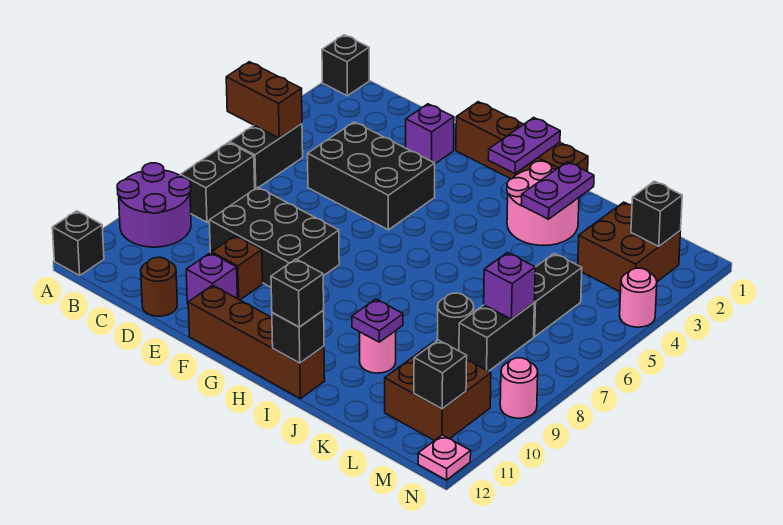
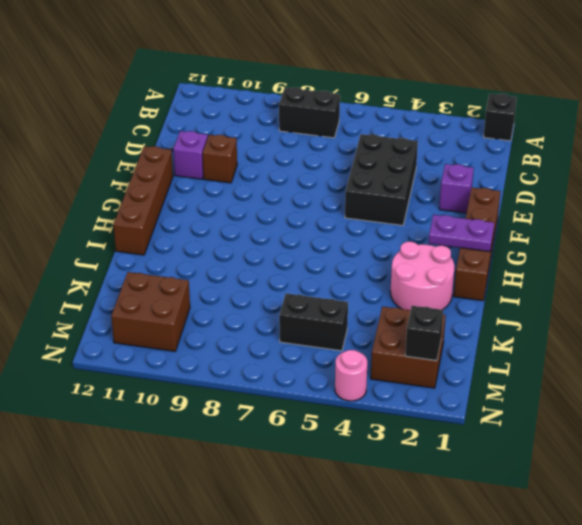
none -> purple round brick A9:B10 level 1
none -> black brick A12 level 1
none -> black brick B5:B6 level 1
none -> black brick D8:F9 level 1

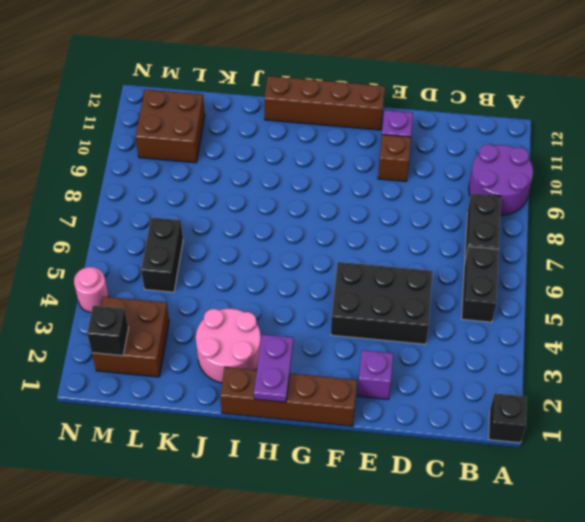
none -> black brick A12 level 1
none -> black brick D8:F9 level 1
none -> brown round brick D12 level 1
none -> pink round brick J10 level 1

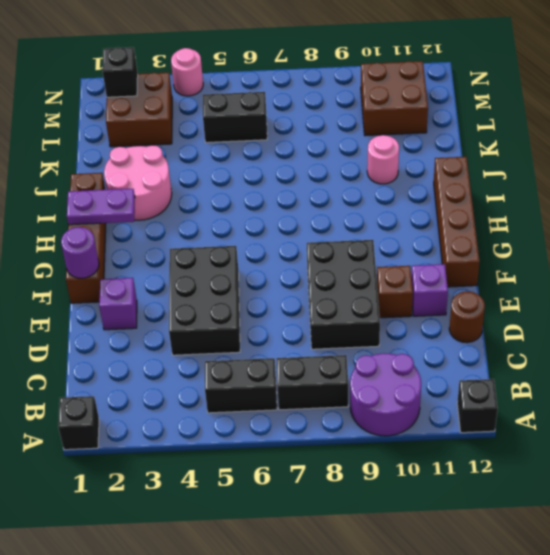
purple round brick F1 level 2 -> none
none -> black round brick K8 level 1
none -> black brick L7:L8 level 1
none -> pink round brick N9 level 1
none -> pink plate N12 level 1

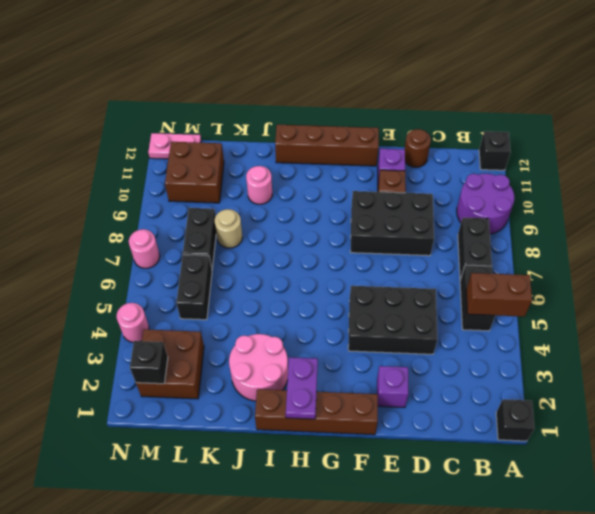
tan round brick K8 level 1 -> black round brick K8 level 1
pink plate M12:N12 level 1 -> pink plate N12 level 1
pink round brick N7 level 1 -> pink round brick N9 level 1
none -> black brick I12 level 2
none -> purple plate J2:J3 level 2
none -> purple plate J10 level 2
none -> purple brick L7 level 2

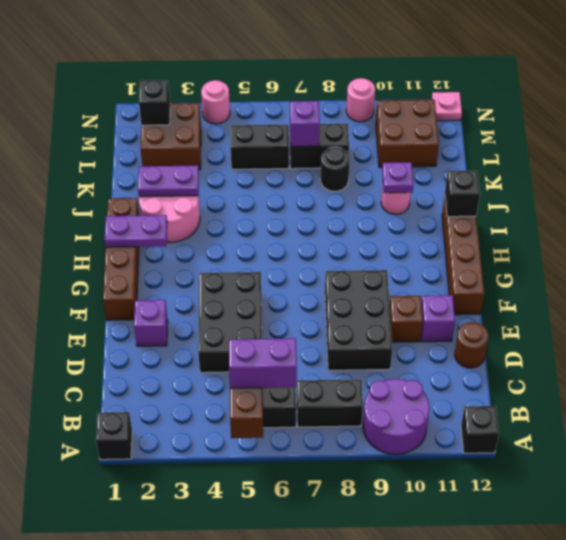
purple brick B5:B6 level 3 -> none
none -> black brick M11 level 2
none -> black brick I12 level 3

